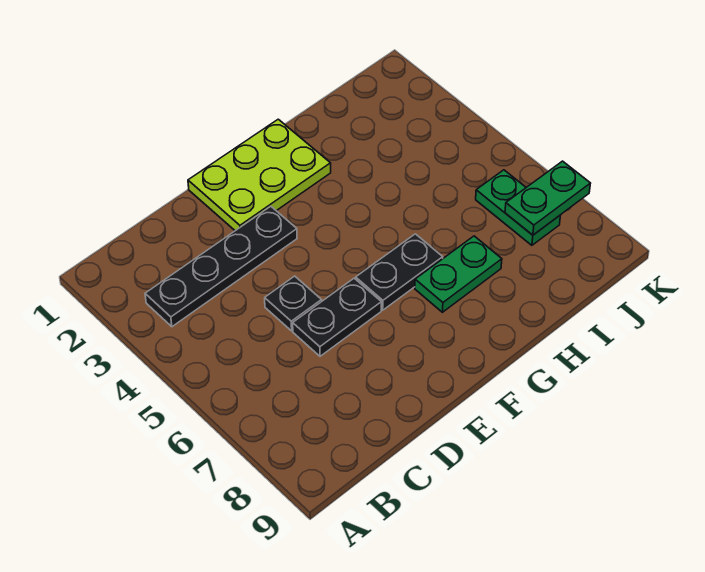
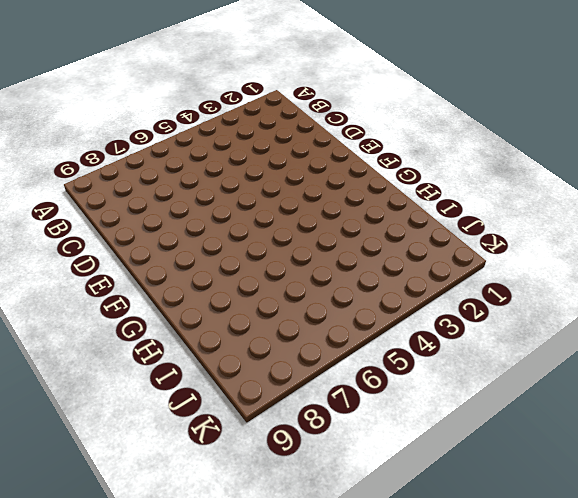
none -> black plate B3:E3 level 1
none -> black plate D5 level 1

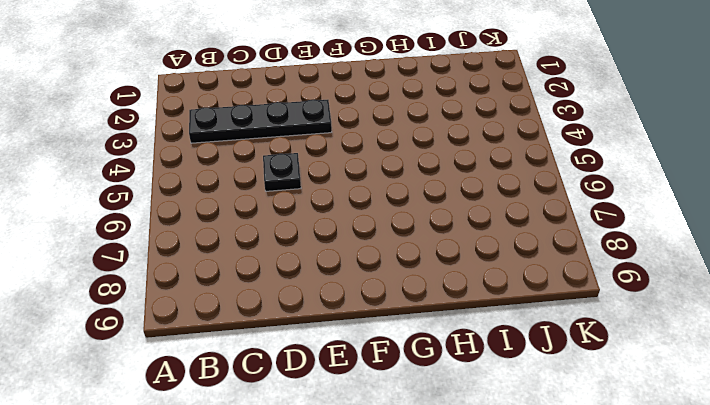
none -> black plate D6:E6 level 1
none -> lime plate E1:G2 level 1

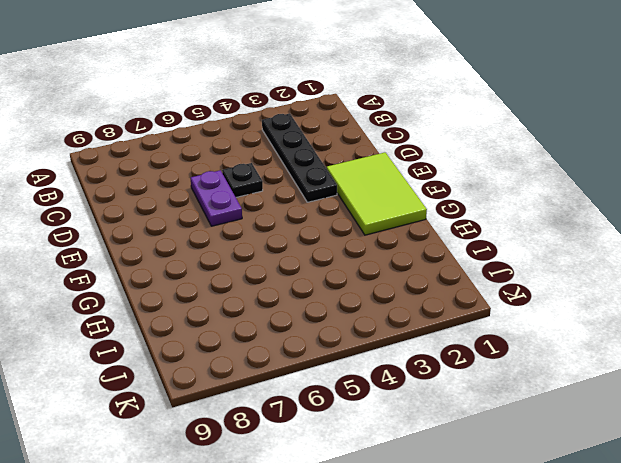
purple plate D6:E6 level 1 -> black plate D6:E6 level 1
lime tile E1:G2 level 1 -> lime plate E1:G2 level 1
none -> black plate F6:G6 level 1
none -> green plate G7:H7 level 1

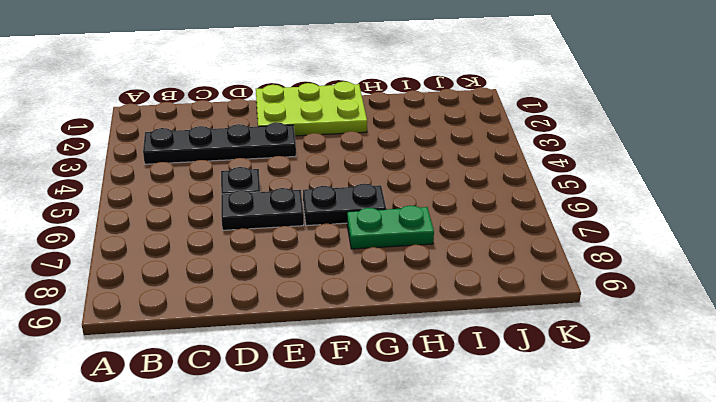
none -> green plate J6:J7 level 1
none -> green plate J7:K7 level 2

